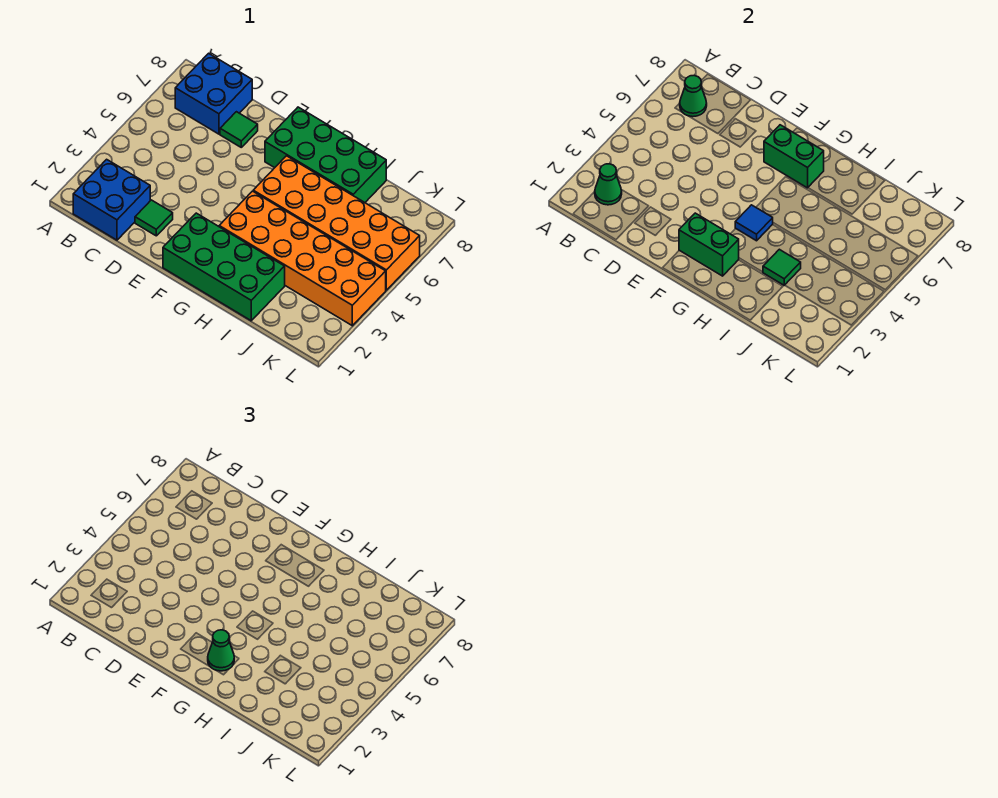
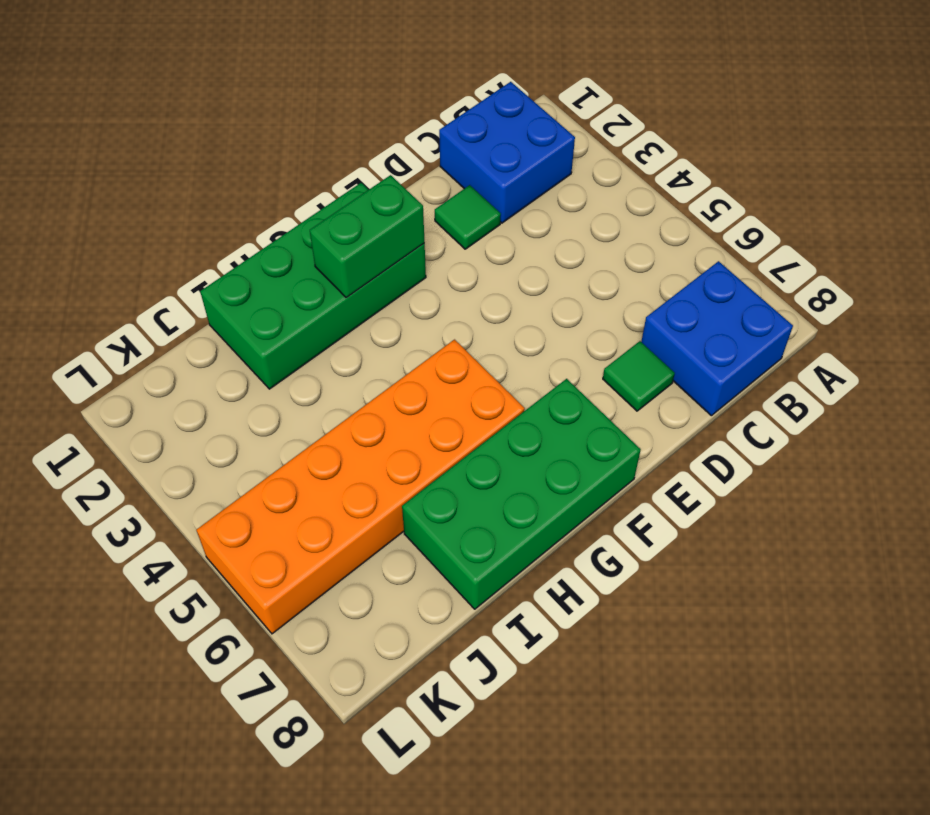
none -> orange brick G3:L4 level 1
none -> green cone B2 level 2
none -> green cone B7 level 2

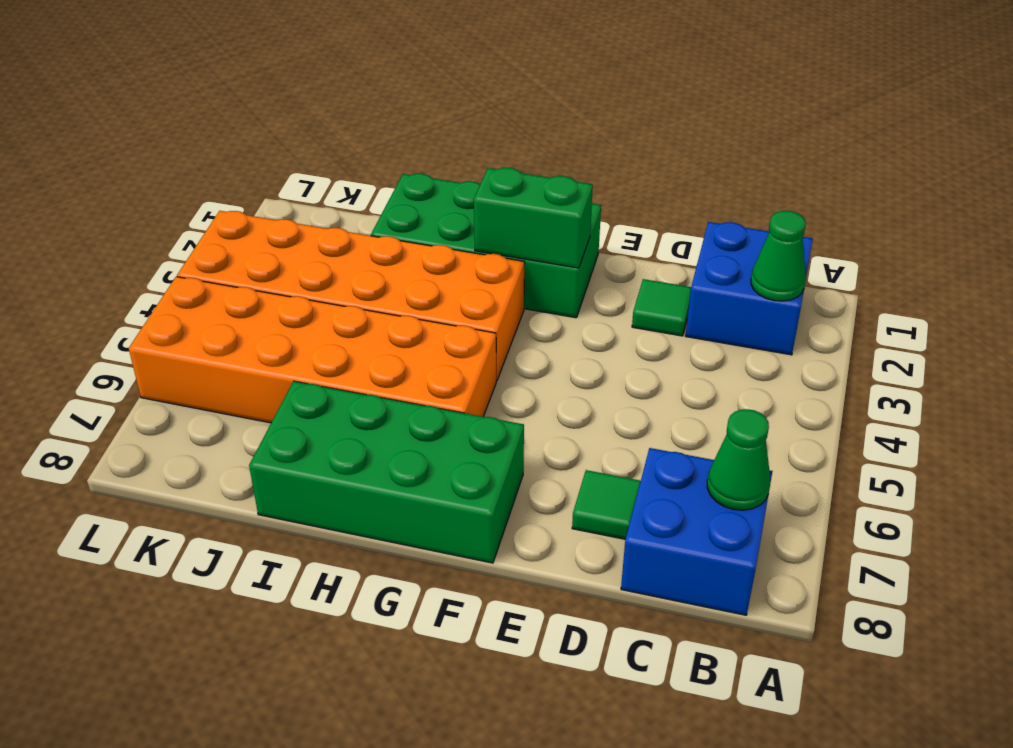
none -> green brick F7:G7 level 2
none -> blue tile G4 level 2
none -> green tile I3 level 2

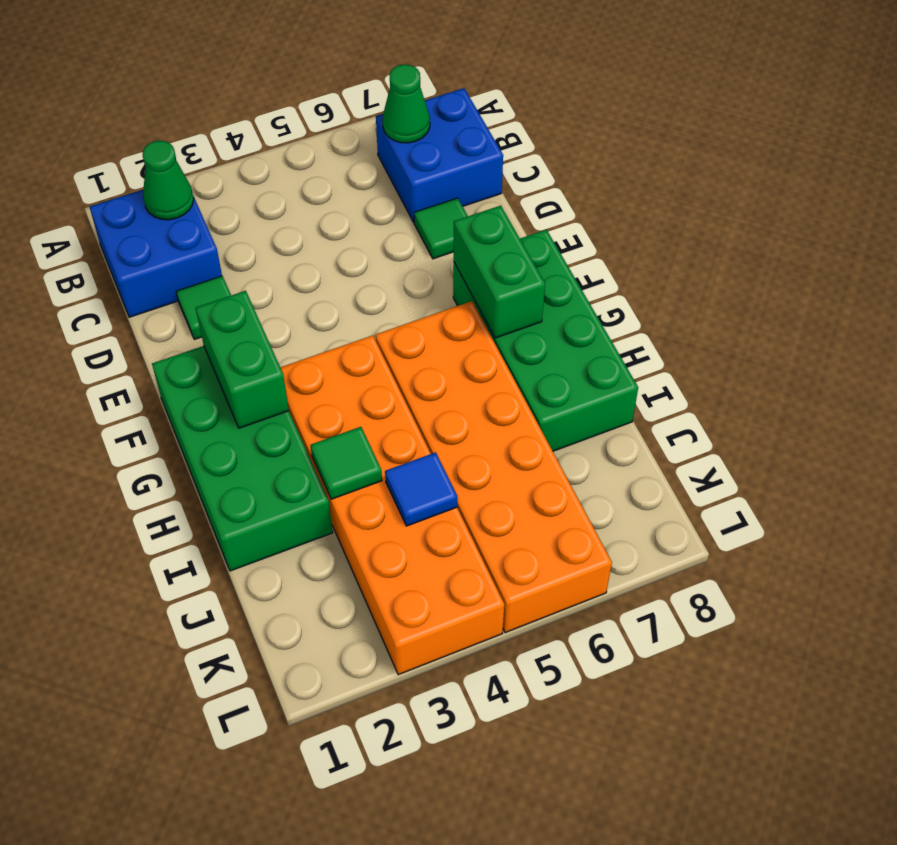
blue tile J4 level 2 -> blue tile G4 level 2
none -> green cone G2 level 3

